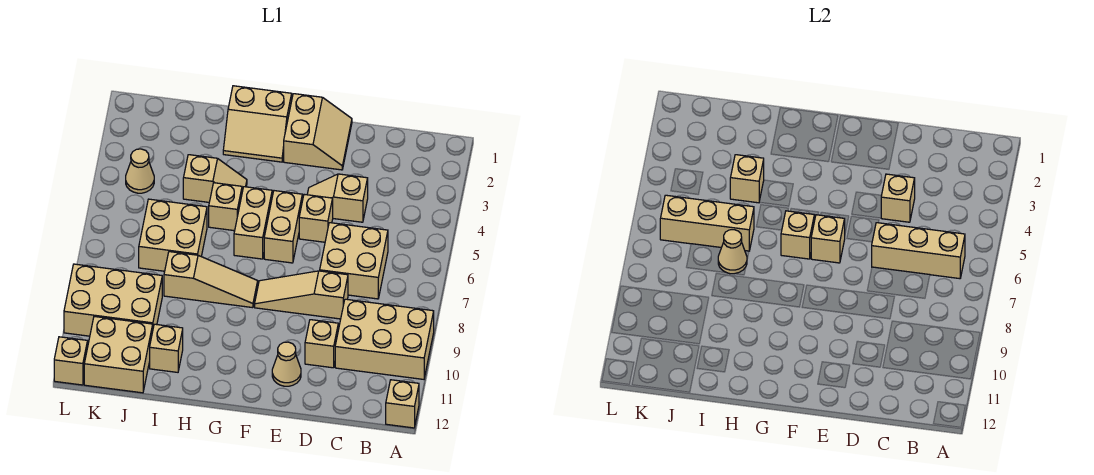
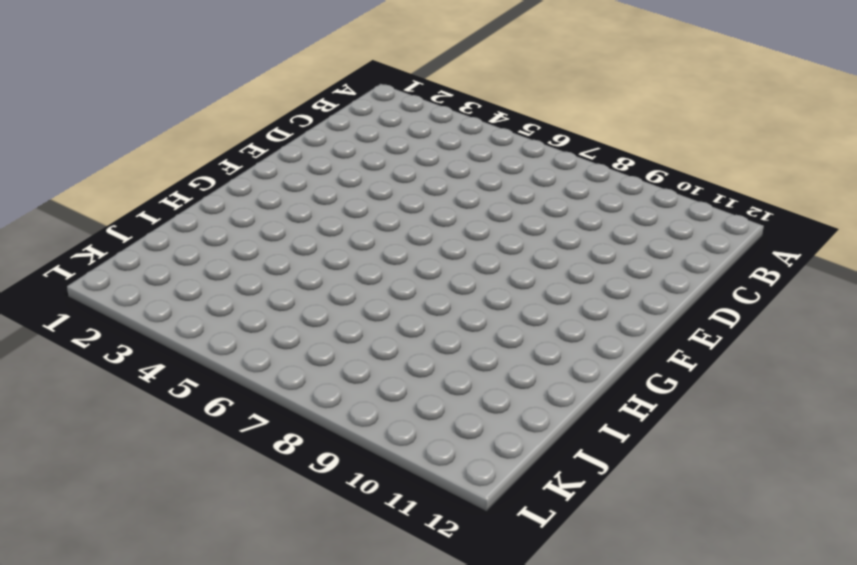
none -> tan brick A9:C10 level 1
none -> tan brick A12 level 1
none -> tan brick C6:D7 level 1

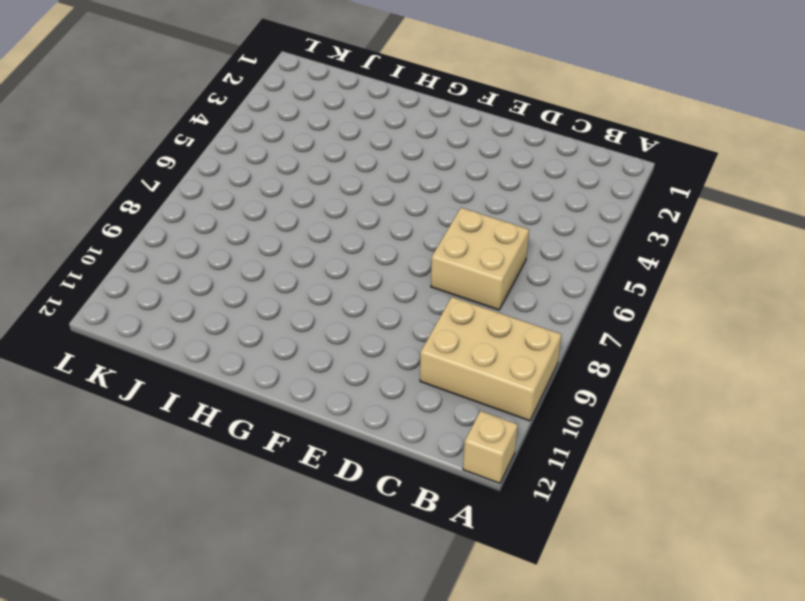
none -> tan slope D4:E4 level 1 top D
none -> tan slope D8:F8 level 1 top D
none -> tan brick D10 level 1

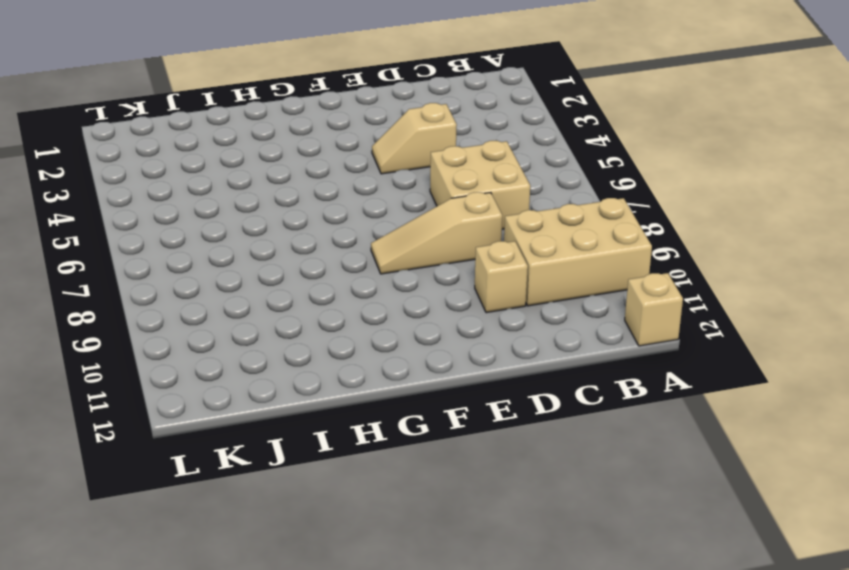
none -> tan slope E1:F2 level 1 top F
none -> tan brick E5 level 1
none -> tan cone E11 level 1

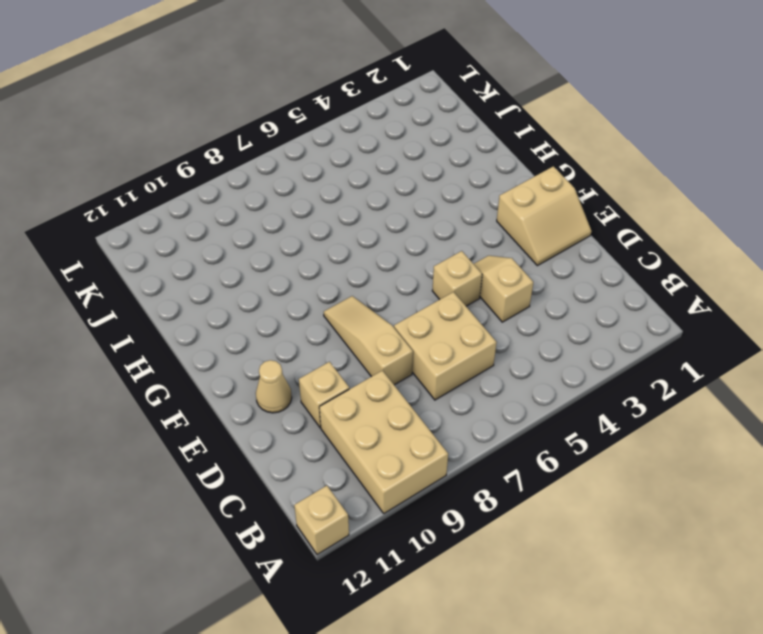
none -> tan brick F5:F6 level 1
none -> tan slope G1:H2 level 1 top 1
none -> tan brick G5:G6 level 1

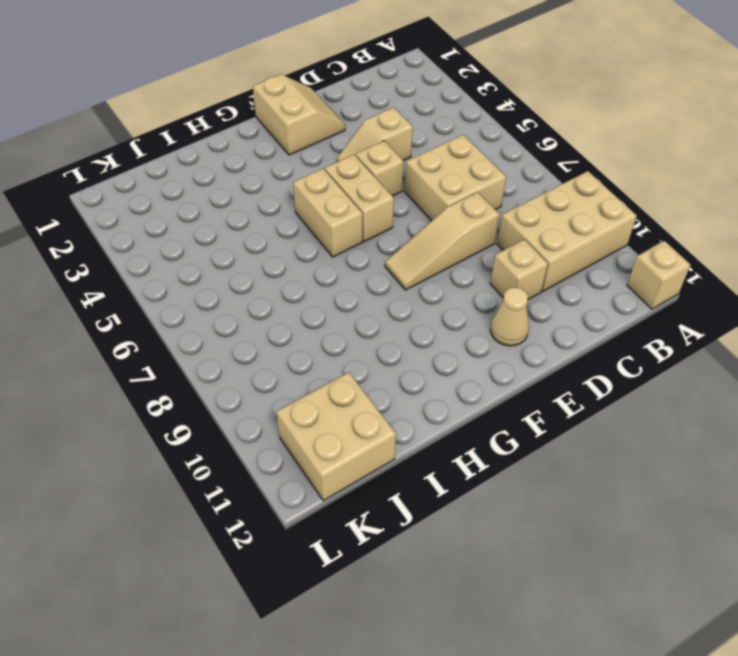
none -> tan slope G1:H2 level 1 top 1
none -> tan slope G8:I8 level 1 top I
none -> tan slope H4:I4 level 1 top I

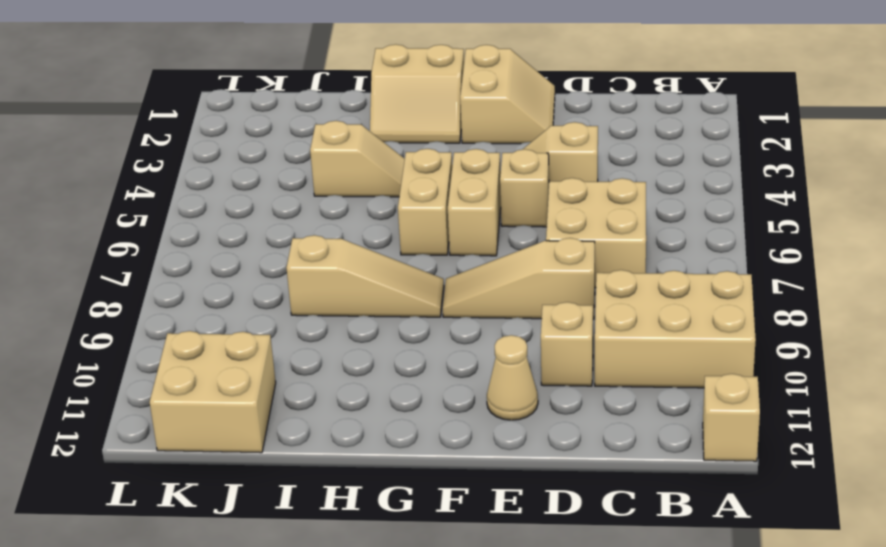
none -> tan brick H5 level 1
none -> tan brick I6:J7 level 1
none -> tan brick I11 level 1

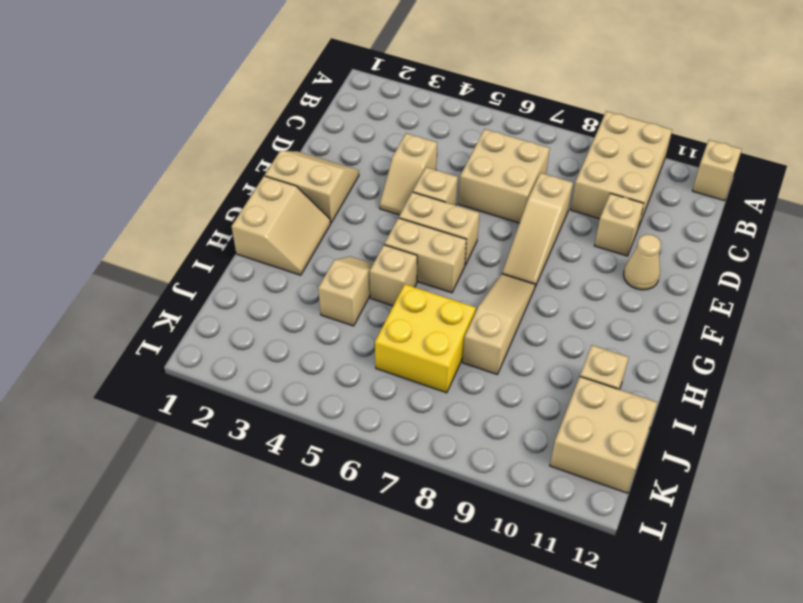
yellow brick I6:J7 level 1 -> tan brick I6:J7 level 1
none -> tan brick J9:L10 level 1
none -> tan cone K4 level 1
none -> tan brick L12 level 1

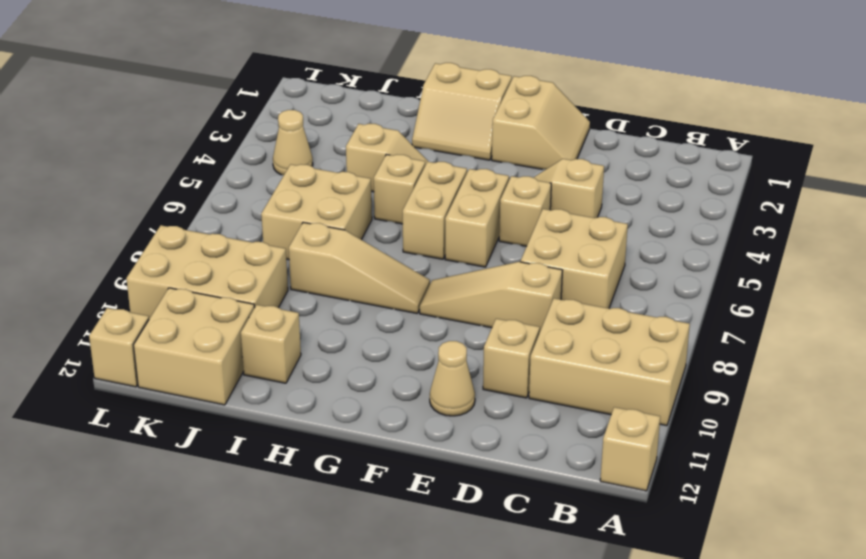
none -> tan brick B6:D6 level 2
none -> tan brick D4 level 2
none -> tan brick F6 level 2

